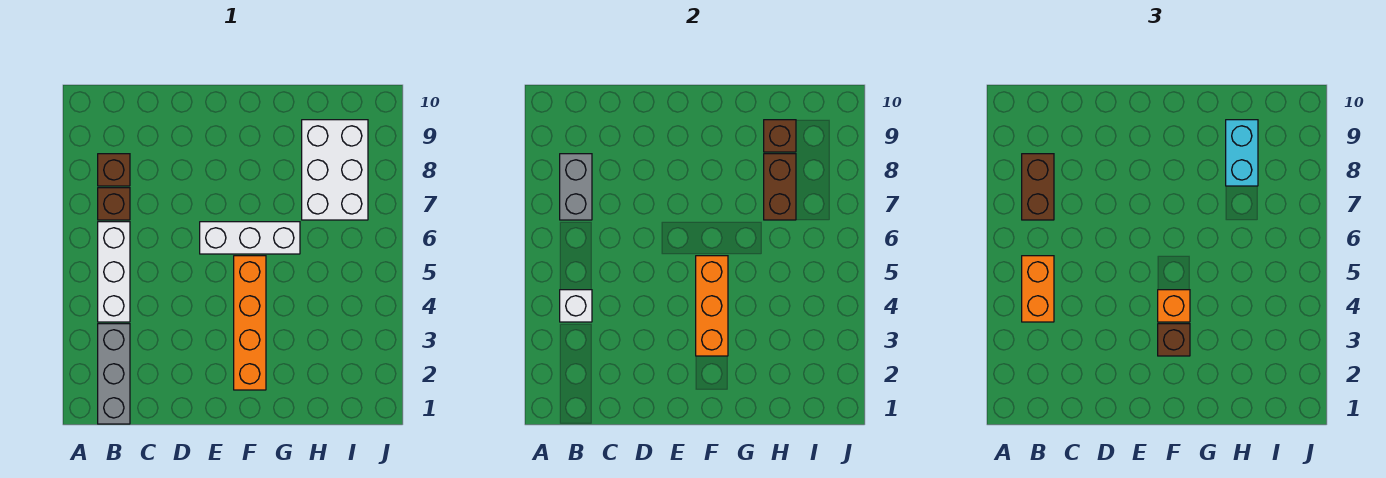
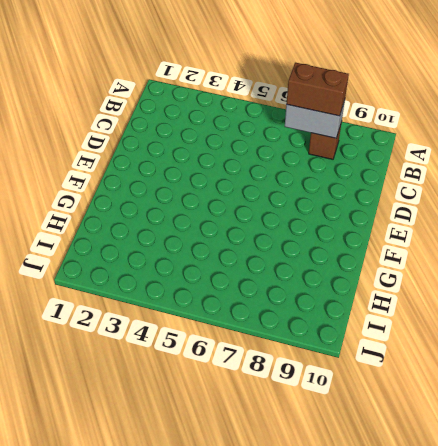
none -> grey brick B1:B3 level 1
none -> white brick B4:B6 level 1
none -> brown brick B7 level 1

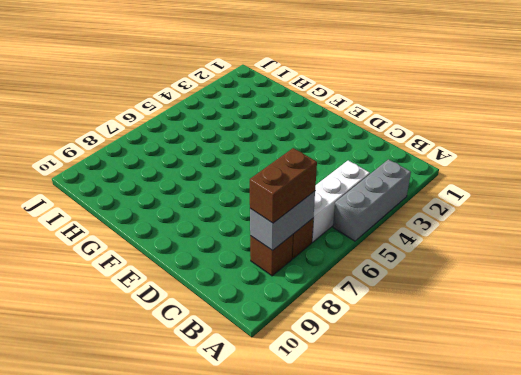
grey brick A3:A5 level 1 -> grey brick B1:B3 level 1
none -> white brick E6:G6 level 1
none -> orange brick F2:F5 level 1
none -> white brick H7:I9 level 1

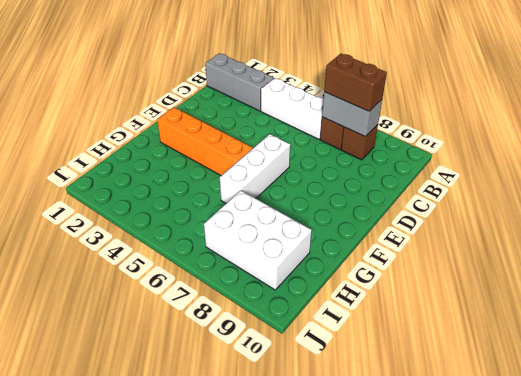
none -> white brick B4 level 2
none -> orange brick F3:F5 level 2
none -> brown brick H7:H8 level 2

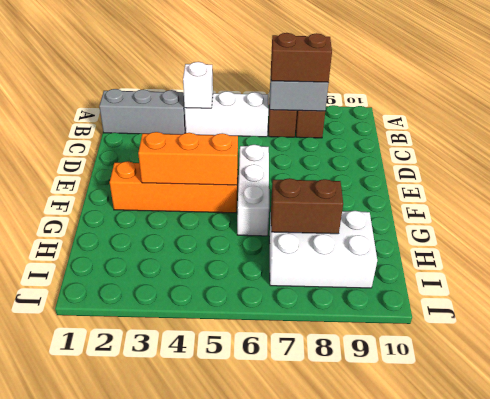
none -> brown brick H9 level 2
none -> orange brick B4:B5 level 3
none -> brown brick F3 level 3

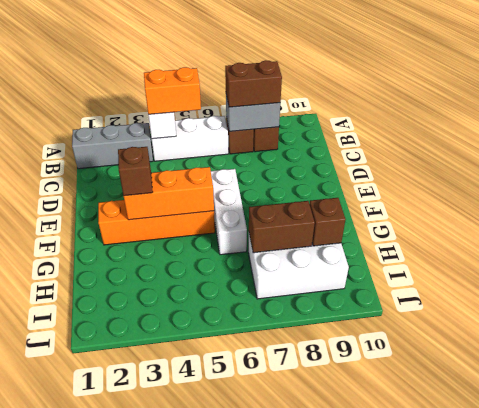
none -> orange brick F4 level 3
none -> cyan brick H8:H9 level 3

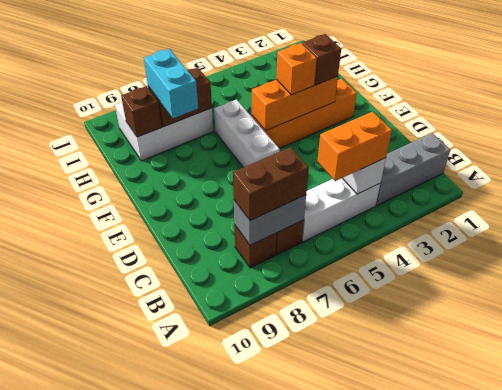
cyan brick G8:H8 level 3 -> cyan brick H8:H9 level 3

